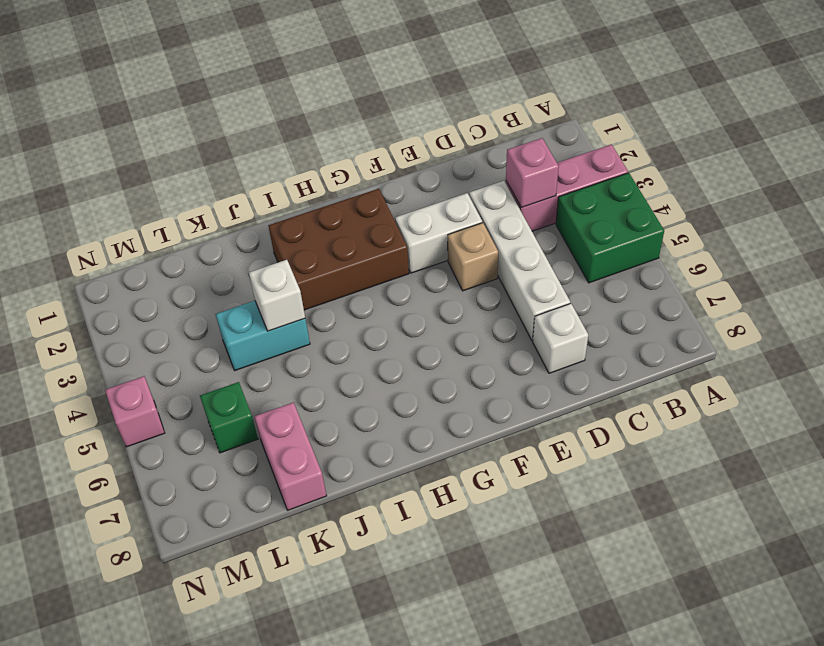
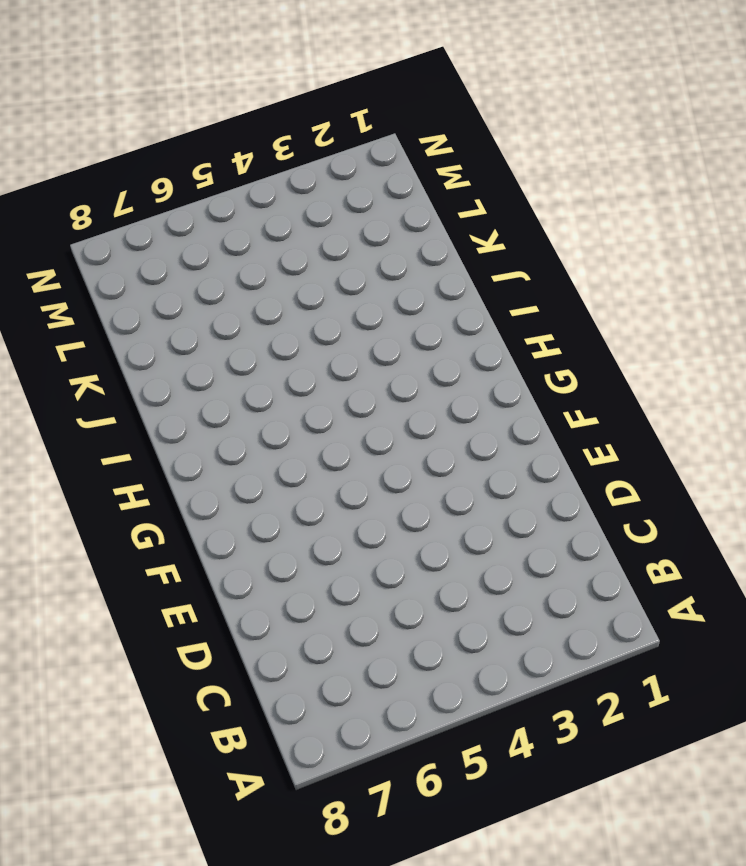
none -> pink brick A3:C3 level 1
none -> green brick A4:B5 level 1
none -> white brick D3:D6 level 1

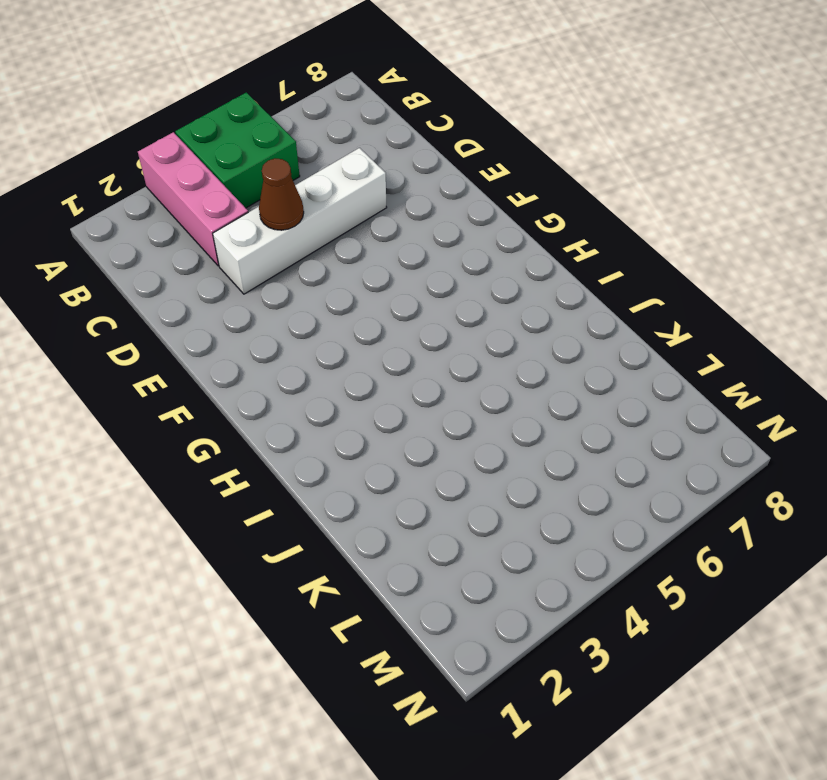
brown cone D4 level 2 -> none
none -> white brick D7 level 1
none -> white brick E3:F3 level 1
none -> tan brick E4 level 1

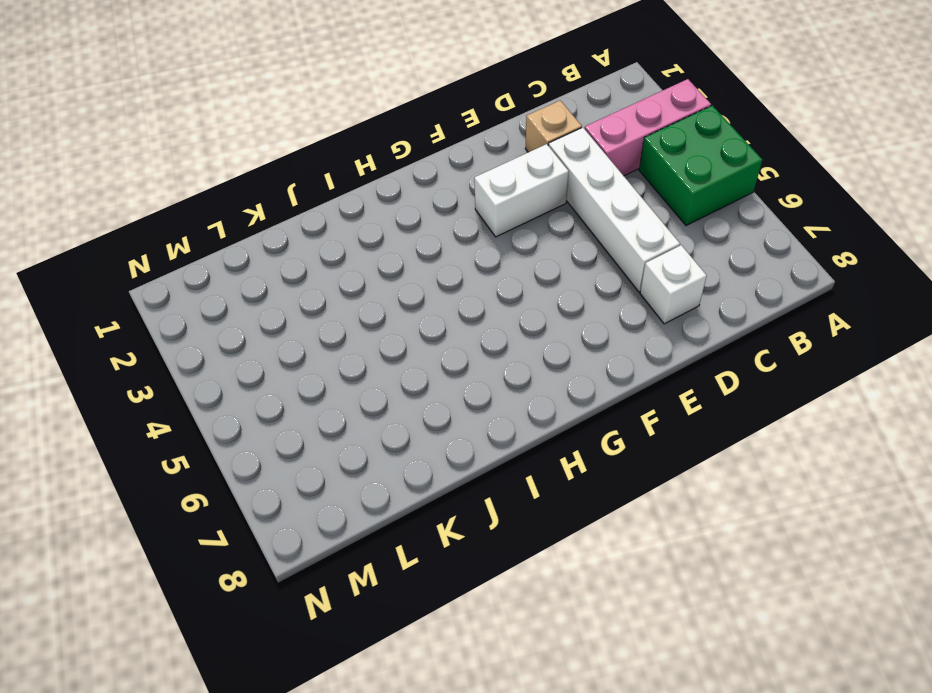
tan brick D2 level 1 -> tan brick E4 level 1
none -> brown brick G2:I3 level 1
none -> cyan brick J4:K4 level 1
none -> pink brick K7:K8 level 1

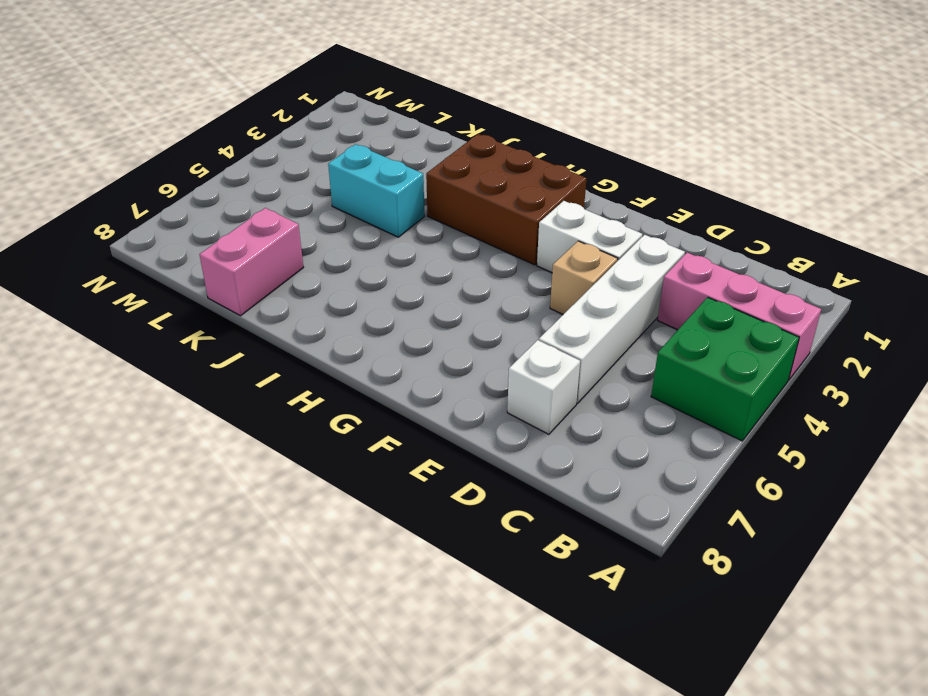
none -> green brick L6 level 1
none -> pink brick N5 level 1
none -> pink brick C3 level 2

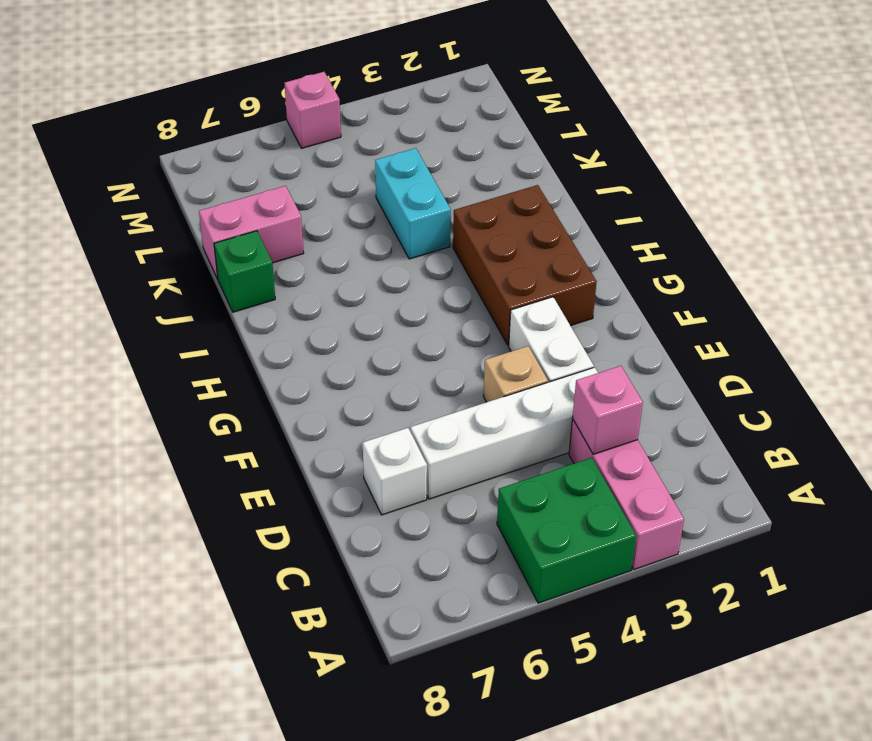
green brick J8 level 1 -> green brick L6 level 1
none -> white brick J4 level 2

